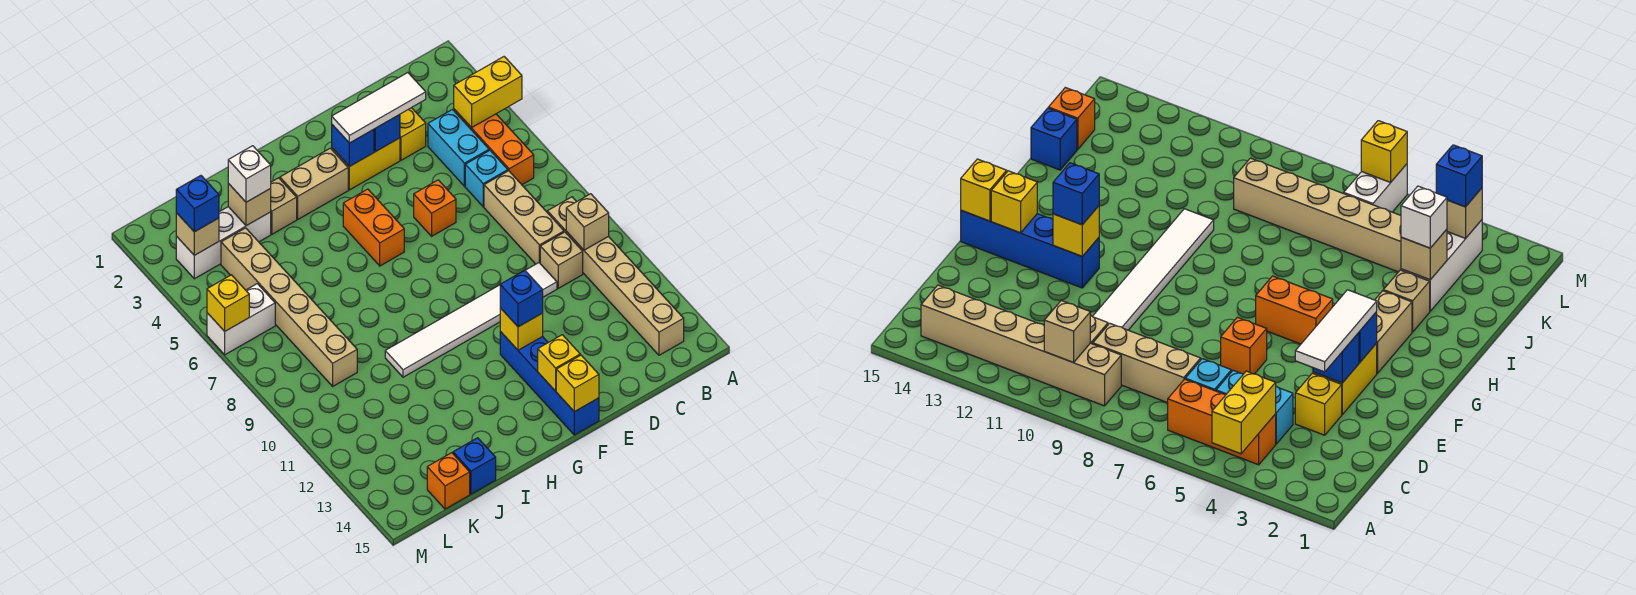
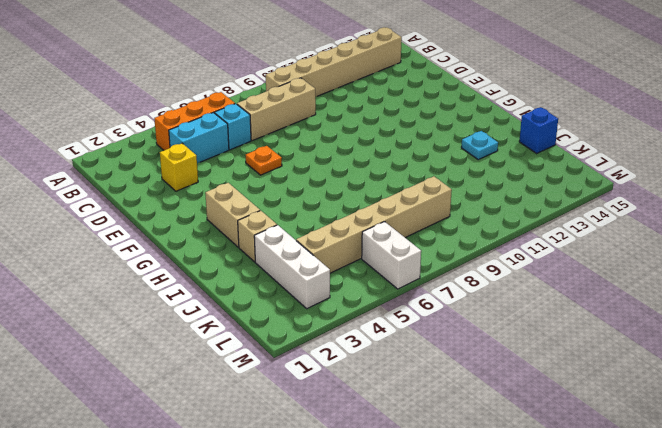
orange plate E6 level 1 -> orange brick E6 level 1
cyan plate I13 level 1 -> none
none -> tan brick C10 level 1
none -> white tile D10:I10 level 1
none -> yellow brick E3:F3 level 1
none -> blue brick F12:F15 level 1

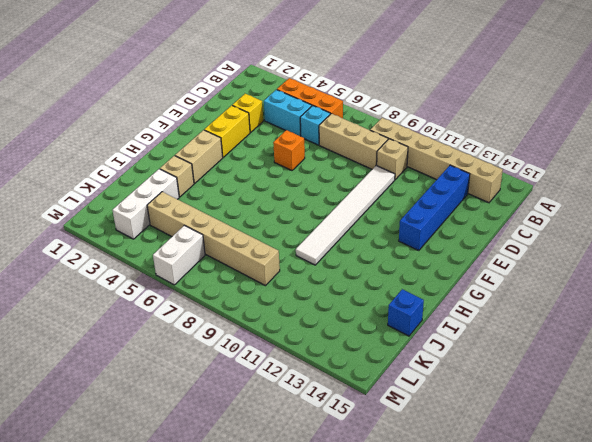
blue brick C13:F13 level 1 -> blue brick F12:F15 level 1
none -> orange brick G5:G6 level 1
none -> orange brick K15 level 1
none -> yellow brick A4:B4 level 2
none -> tan brick B10 level 2

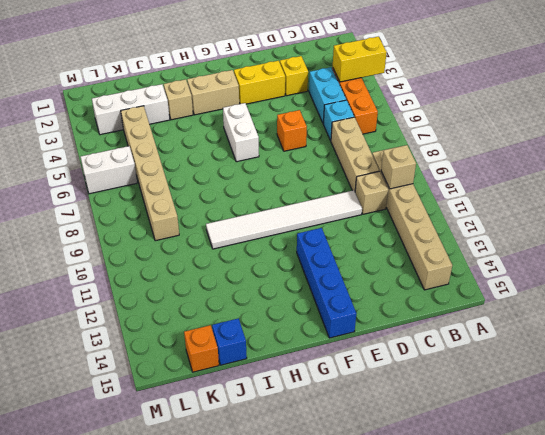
white brick G5:G6 level 1 -> orange brick G5:G6 level 1
none -> blue brick E3 level 2
none -> blue brick F3 level 2
none -> yellow brick F12 level 2
none -> yellow brick F14 level 2

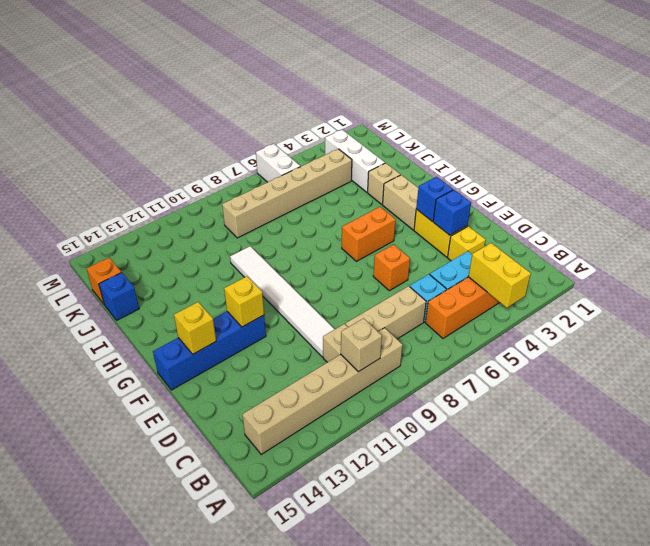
none -> yellow brick F15 level 2
none -> tan brick J3 level 2
none -> tan brick L3 level 2
none -> yellow brick M6 level 2

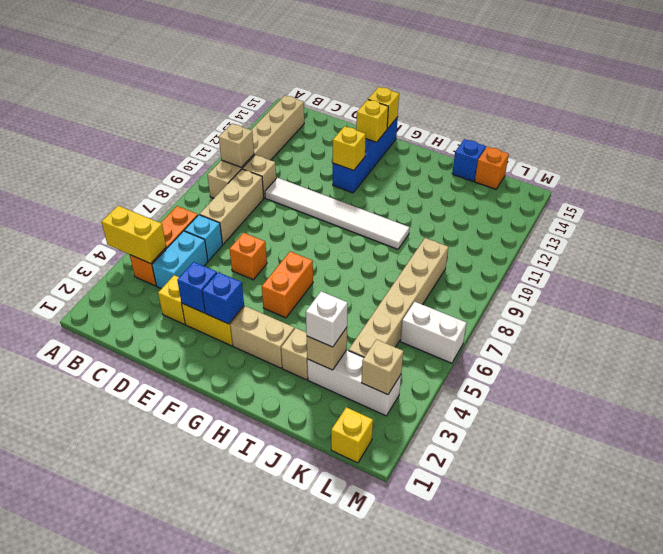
yellow brick L1 level 1 -> yellow brick M6 level 2
none -> white tile D3:F3 level 3
none -> blue brick F12 level 3
none -> blue brick L3 level 3

